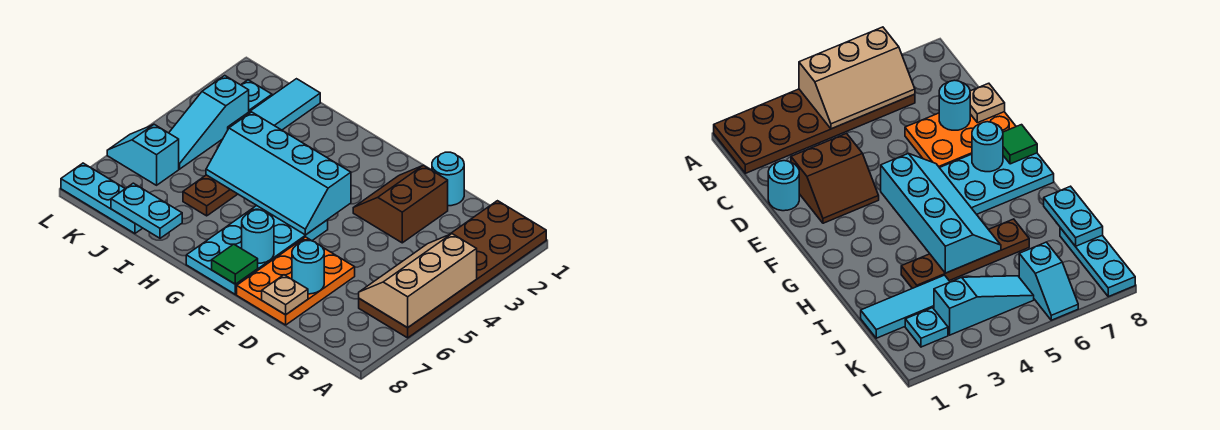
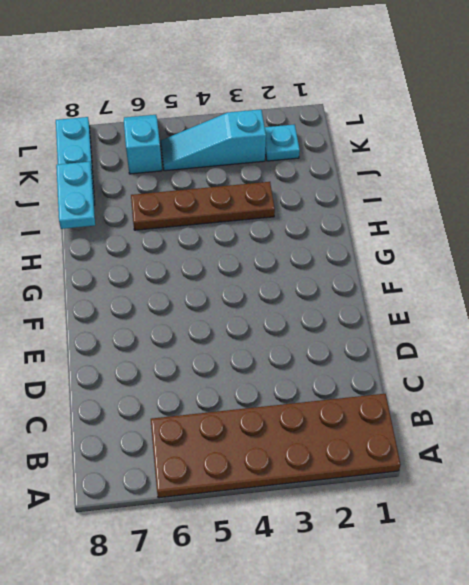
none -> cyan round brick D1 level 1
none -> brown slope D2:E3 level 1 top D
none -> orange plate D6:E8 level 1

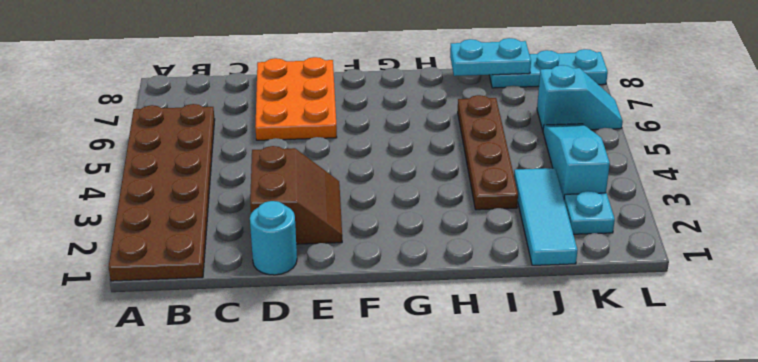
none -> cyan plate F5:G8 level 1
none -> tan slope A4:B6 level 2 top A
none -> cyan round brick D7 level 2

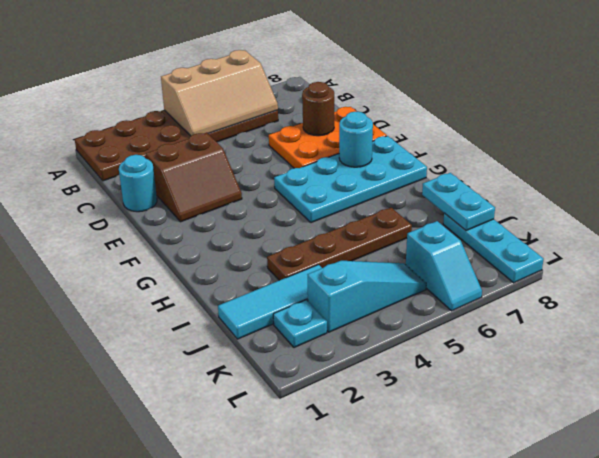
brown round brick D7 level 2 -> cyan round brick D7 level 2
none -> tan plate D8 level 2
none -> cyan slope F4:I5 level 2 top 4
none -> green tile F8 level 2

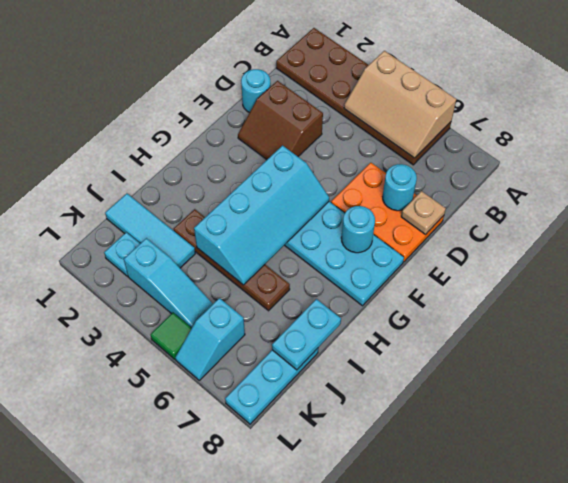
green tile L5 level 1 -> green tile F8 level 2

